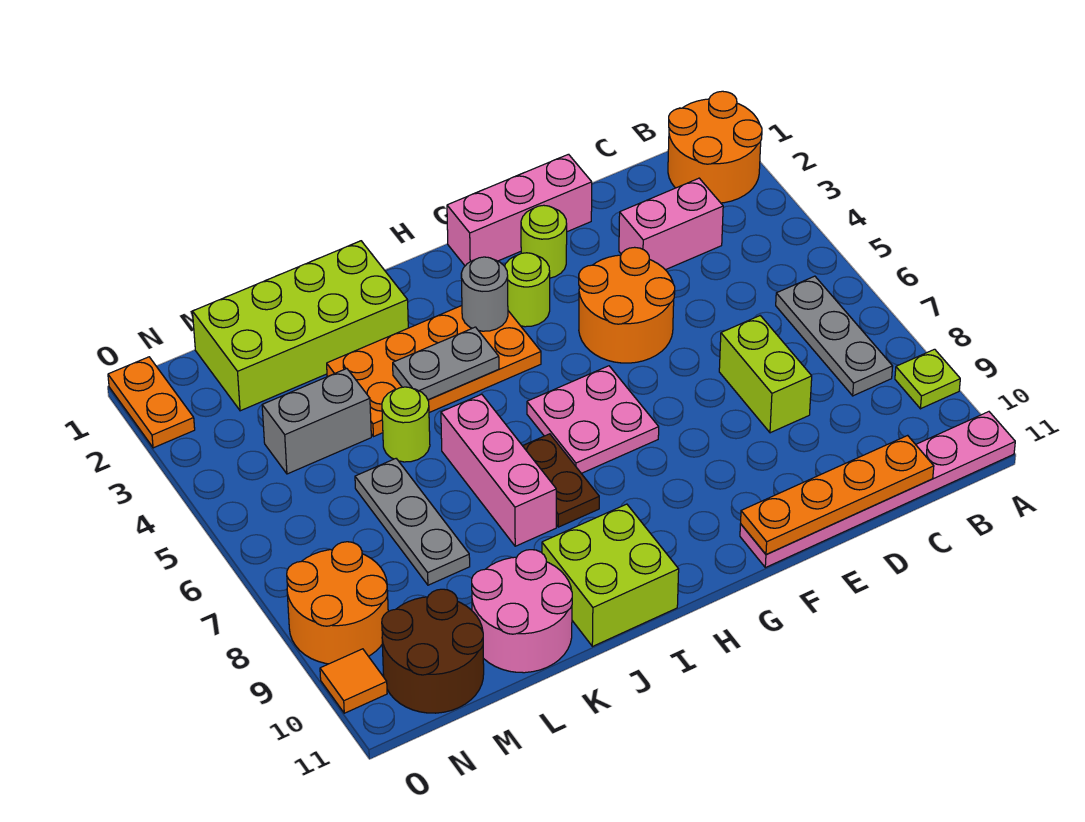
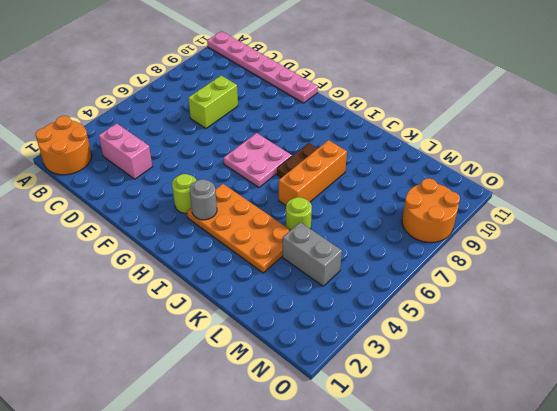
orange brick J6:J8 level 1 -> pink brick J6:J8 level 1
none -> lime plate A9 level 1
none -> grey plate B6:B8 level 1
none -> pink brick E1:G1 level 1

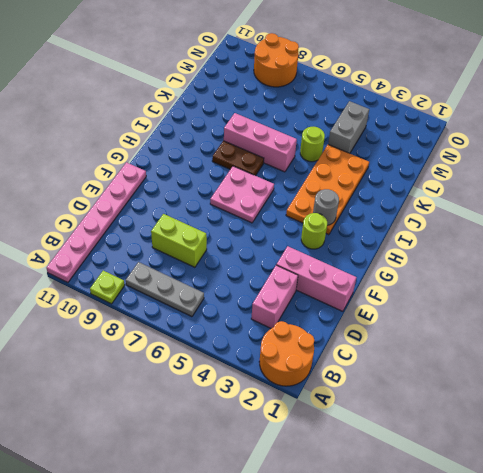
pink brick E1:E3 level 1 -> pink brick E1:G1 level 1
none -> orange round brick E4:F5 level 1
none -> lime round brick F2 level 1
none -> lime brick I10:J11 level 1

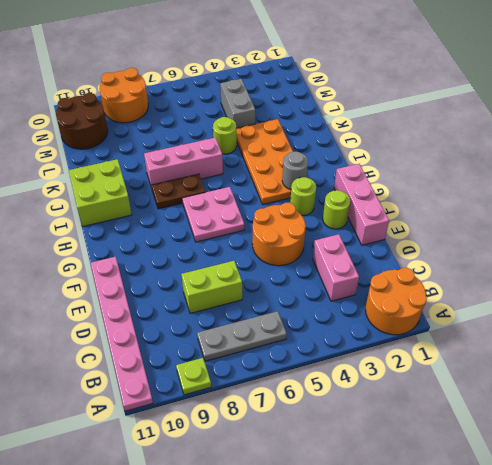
none -> lime brick J1:M2 level 1
none -> pink round brick K10:L11 level 1
none -> grey plate L6:L8 level 1

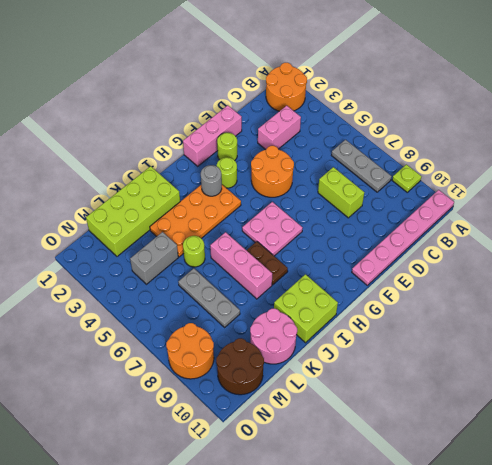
none -> orange plate O1:O2 level 1
none -> orange tile O10 level 1
none -> orange plate C11:F11 level 2

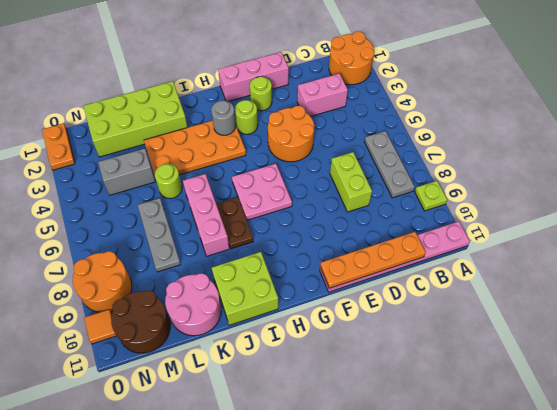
none -> grey plate I4:J4 level 2

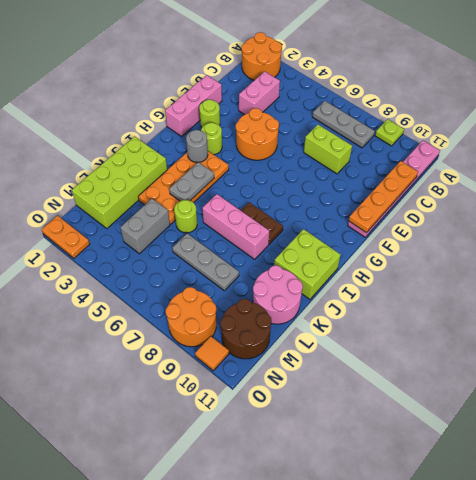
none -> pink plate G6:H7 level 1

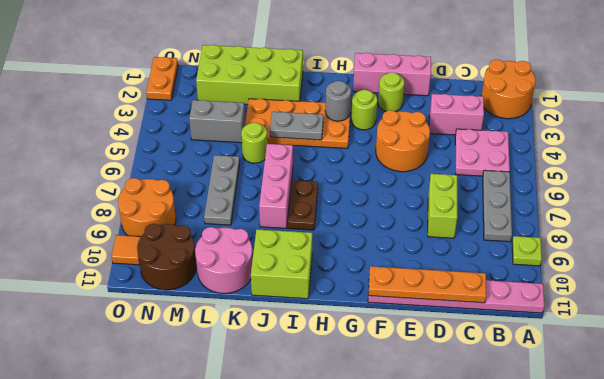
pink plate B4:C5 level 1 -> pink plate G6:H7 level 1

